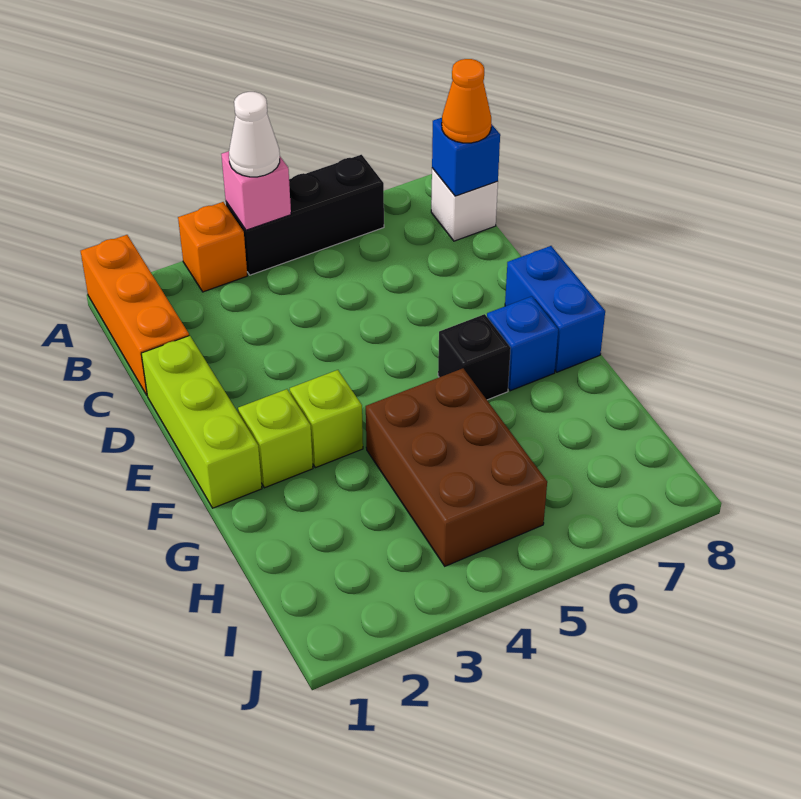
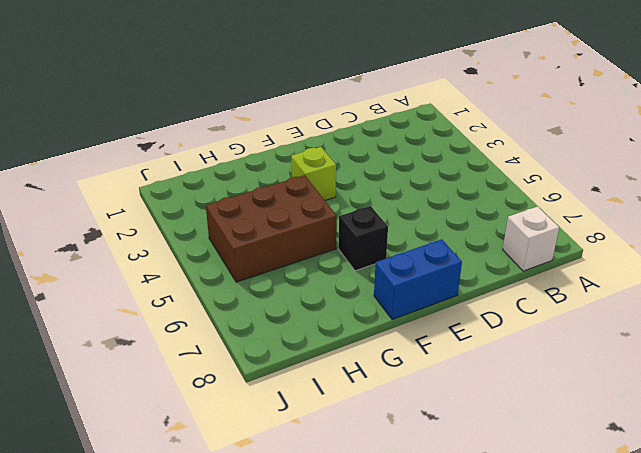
none -> orange brick A1:C1 level 1
none -> orange brick A3 level 1
none -> black brick A4:A6 level 1

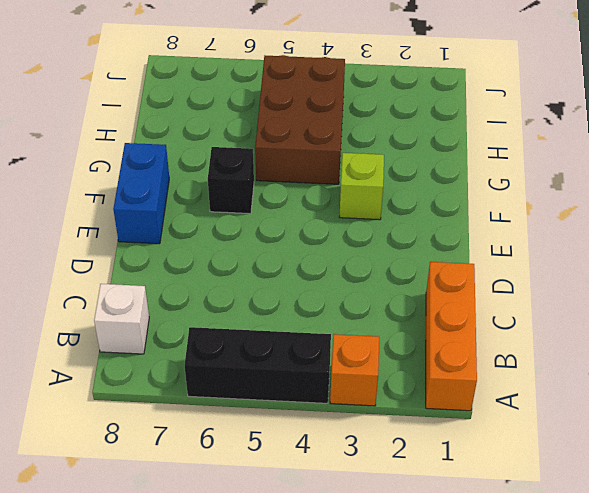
none -> lime brick D1:F1 level 1
none -> lime brick F2 level 1
none -> blue brick F7 level 1

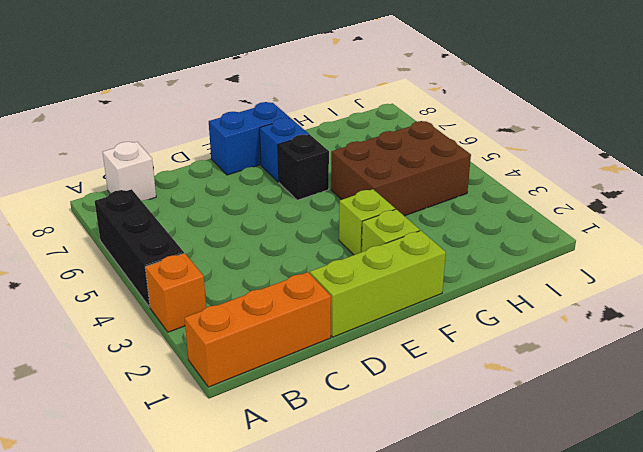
none -> pink brick A4 level 2
none -> blue brick B8 level 2
none -> white cone A4 level 3

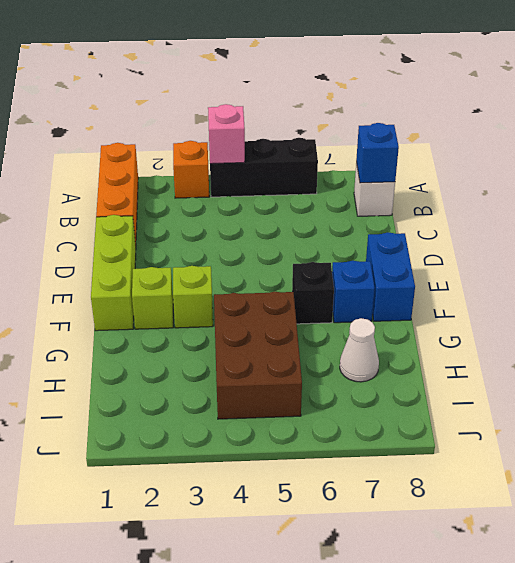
white cone H7 level 1 -> white cone A4 level 3
none -> orange cone B8 level 3

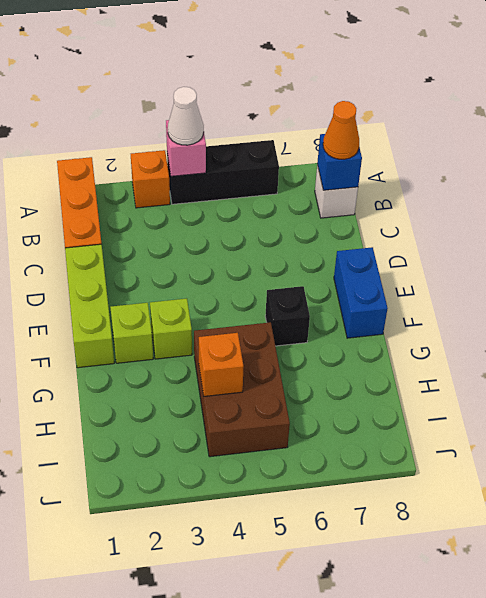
orange brick H4 level 2 -> none
none -> blue brick F7 level 1

